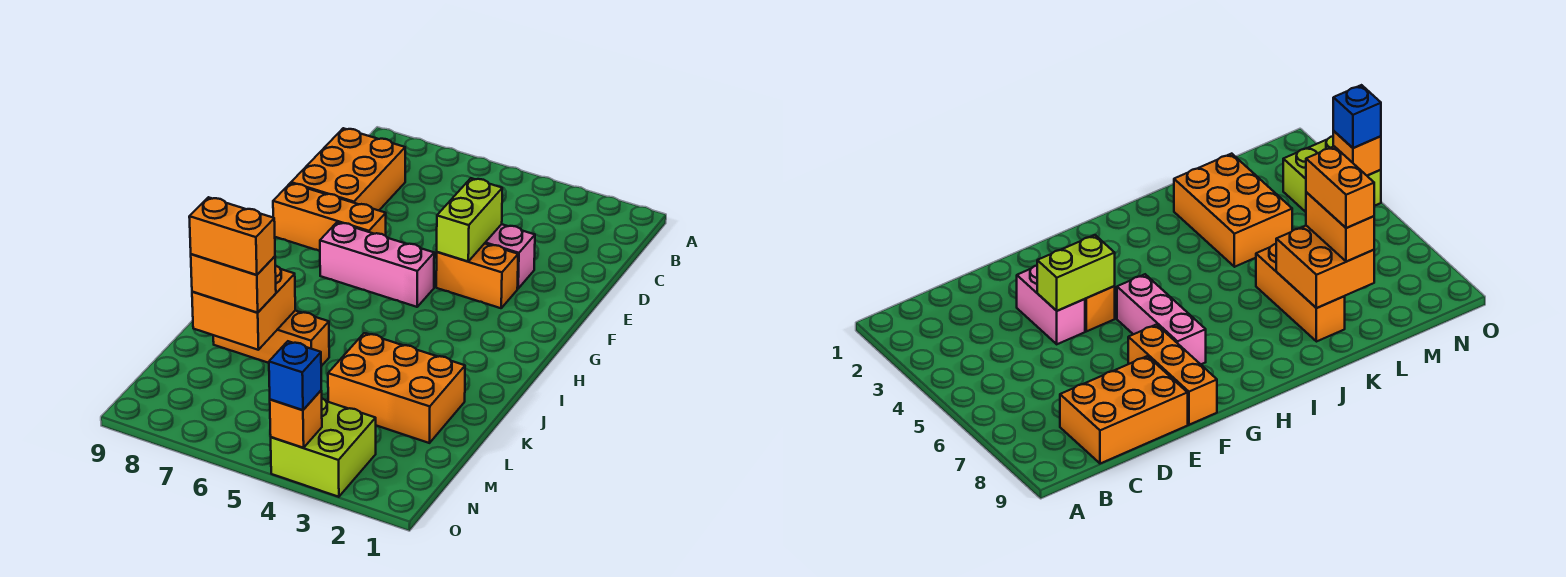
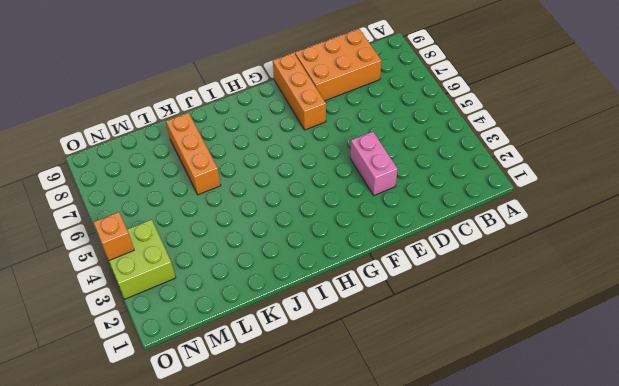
none -> orange brick F3:F4 level 1
none -> pink brick G5:G7 level 1
none -> orange brick K2:L4 level 1

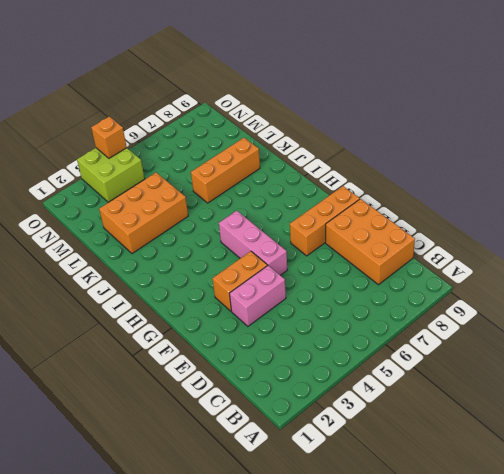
pink brick F5:H5 level 1 -> pink brick G5:G7 level 1
none -> lime brick E4:F4 level 2
none -> orange brick K7:L8 level 2
none -> orange brick L7:L8 level 3

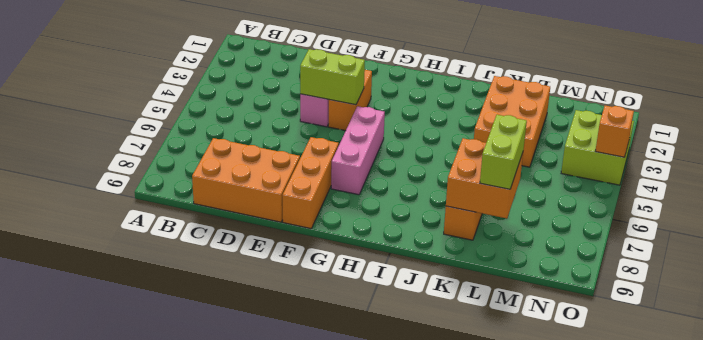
lime brick L7:L8 level 3 -> orange brick L7:L8 level 3
none -> blue brick O4 level 3
none -> orange brick L7:L8 level 4

